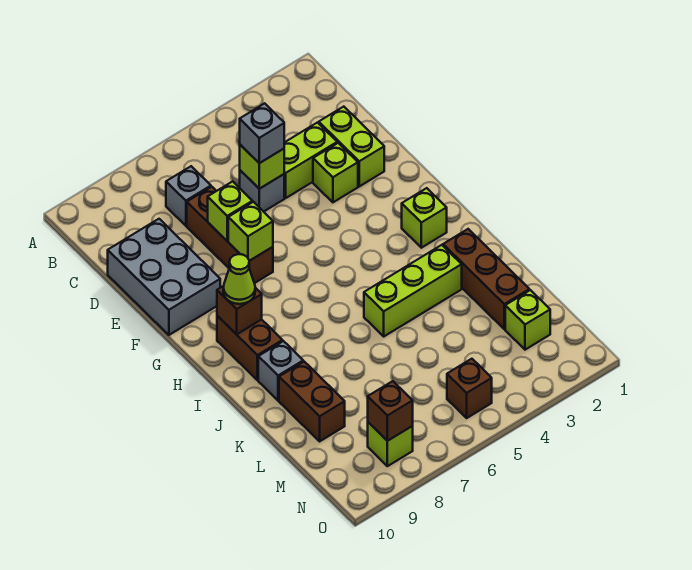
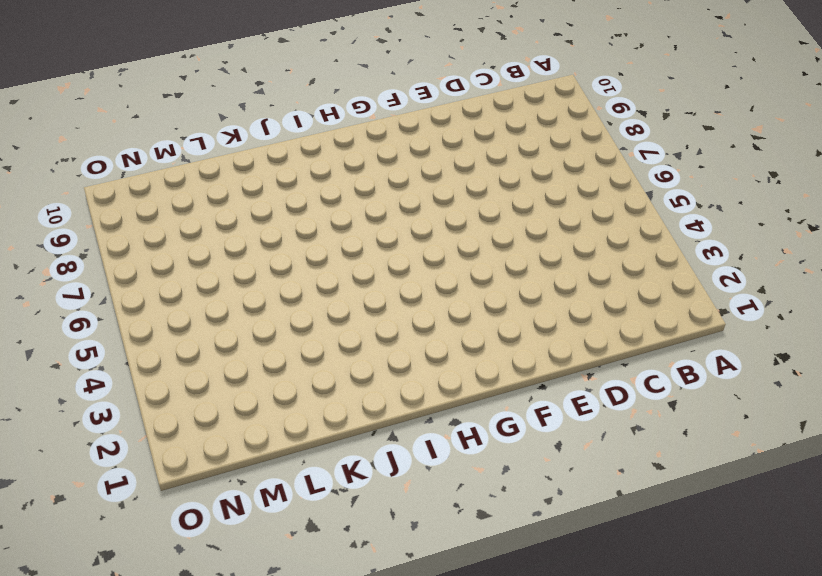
none -> grey brick C7 level 1
none -> lime brick D2:E2 level 1
none -> lime brick D3:D4 level 1

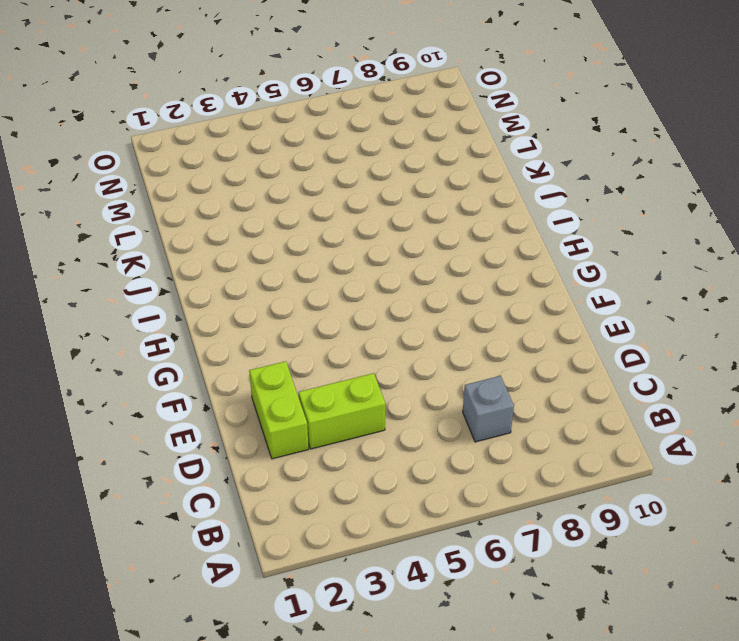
none -> grey brick D5 level 1
none -> brown brick D7:F7 level 1
none -> grey brick D9:F10 level 1

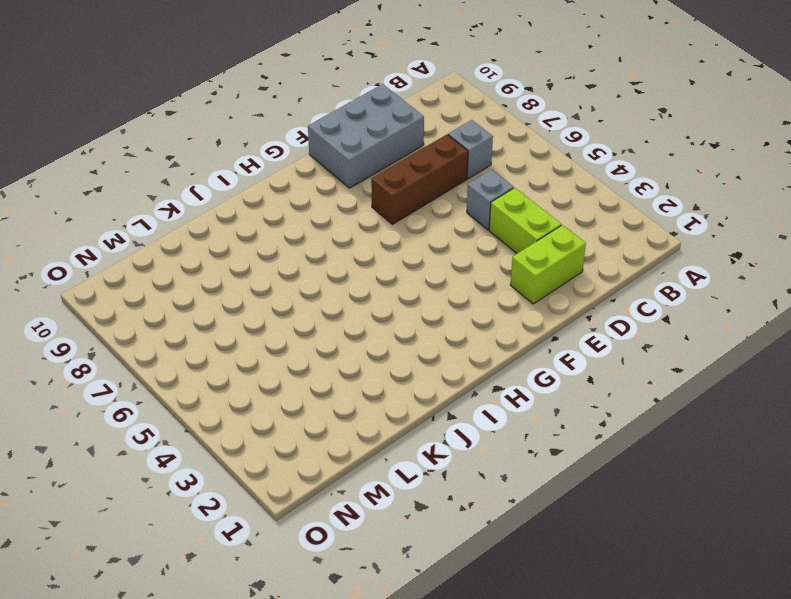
none -> lime brick E3 level 1
none -> lime brick H2 level 1
none -> brown brick H9:I9 level 1

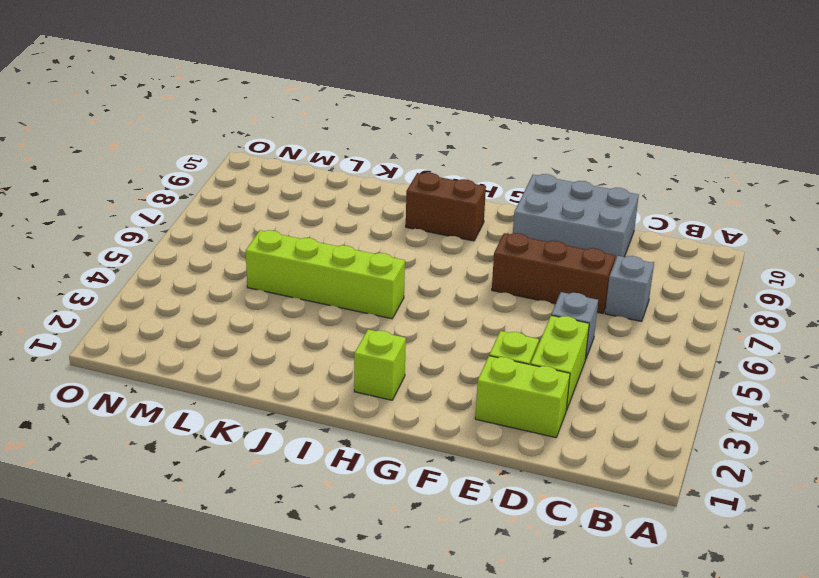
lime brick I5:L5 level 1 -> lime brick J3:J5 level 1
none -> brown brick J2:L2 level 1
none -> grey brick J9 level 1
none -> brown brick K9:L9 level 1

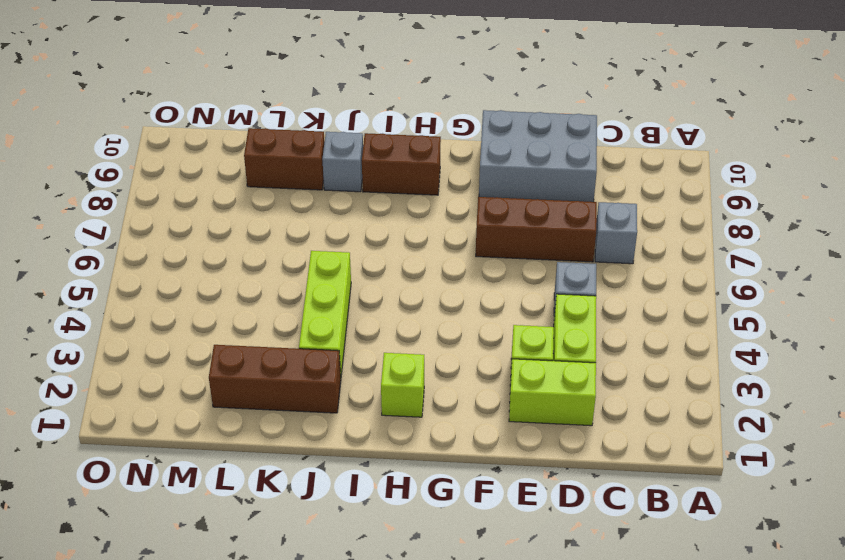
none -> lime brick M2 level 1
none -> brown brick N5 level 1
none -> lime brick N8 level 1

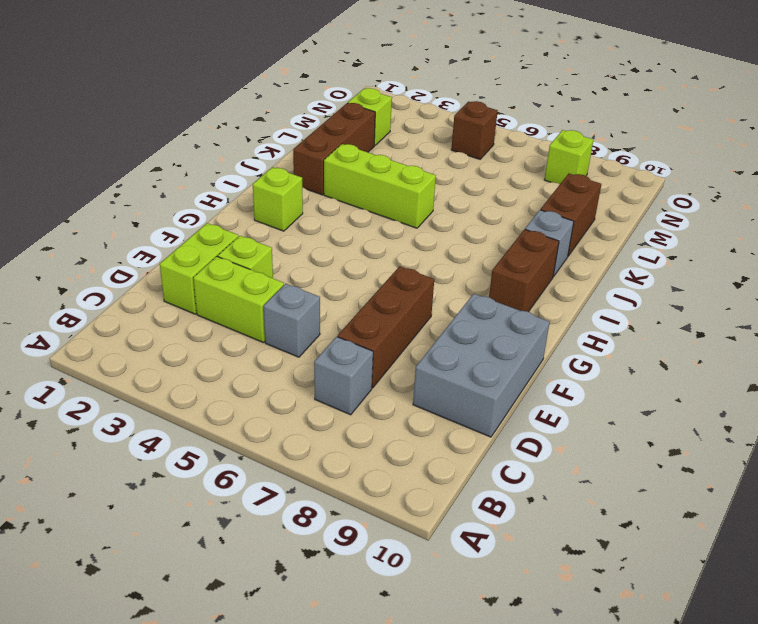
none -> lime brick D5 level 2
none -> lime brick E7 level 2
none -> lime brick F7 level 2

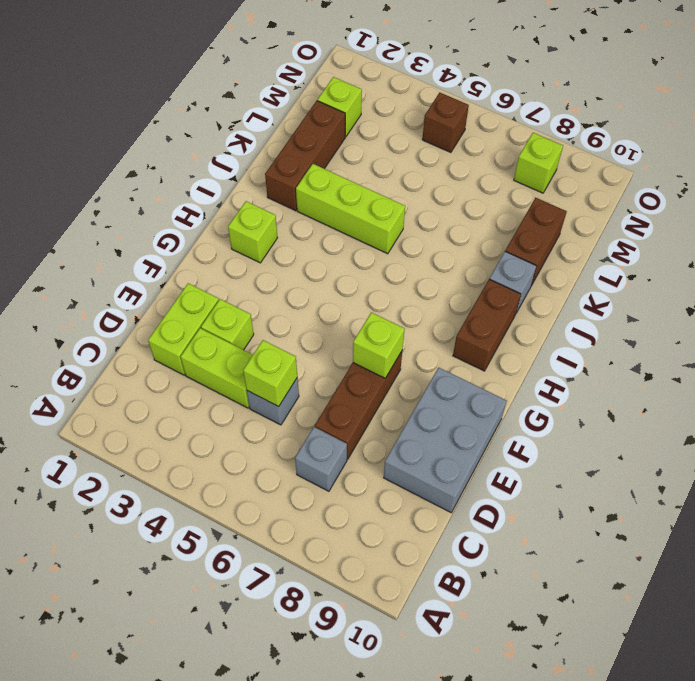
none -> lime brick E7 level 2
none -> brown brick H9 level 2
none -> brown brick N8 level 2

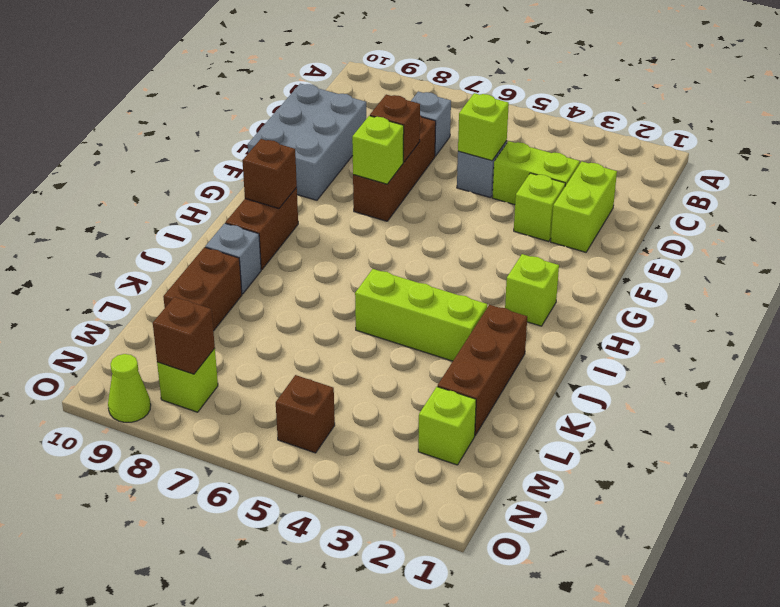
brown brick E7 level 2 -> lime brick E7 level 2
lime cone O9 level 1 -> lime cone H9 level 3
none -> grey brick D5 level 3

